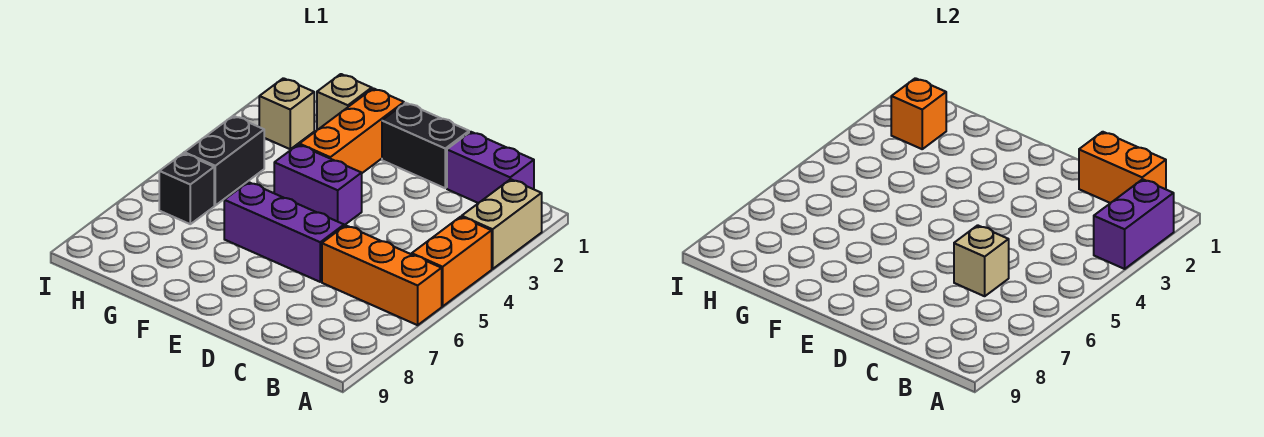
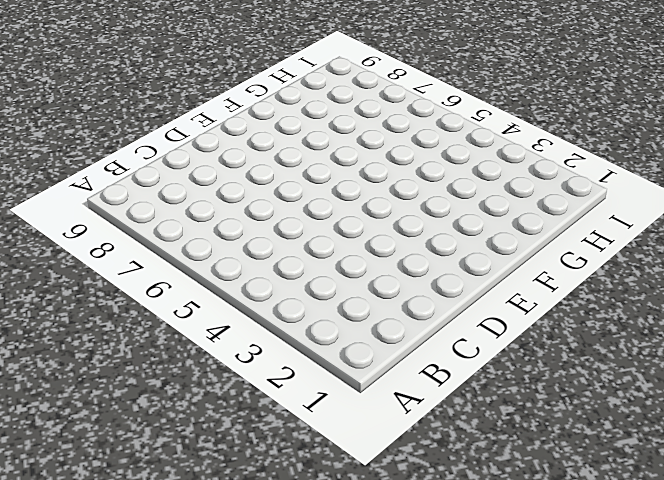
none -> tan brick A2:A3 level 1
none -> orange brick A4:A5 level 1
none -> orange brick A6:C6 level 1

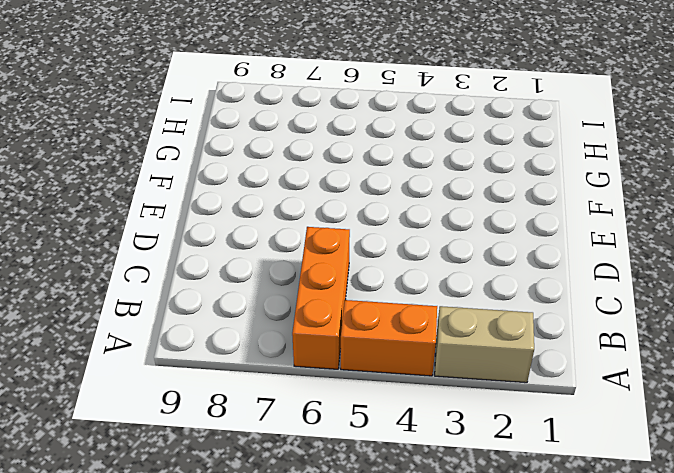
none -> purple brick B1:C1 level 1
none -> black brick D1:E1 level 1
none -> purple brick D6:F6 level 1

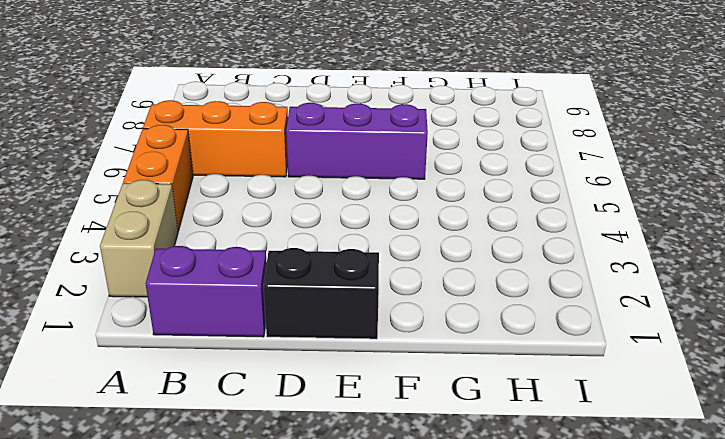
none -> purple brick E4:F4 level 1
none -> orange brick F1:F3 level 1
none -> tan brick G1 level 1

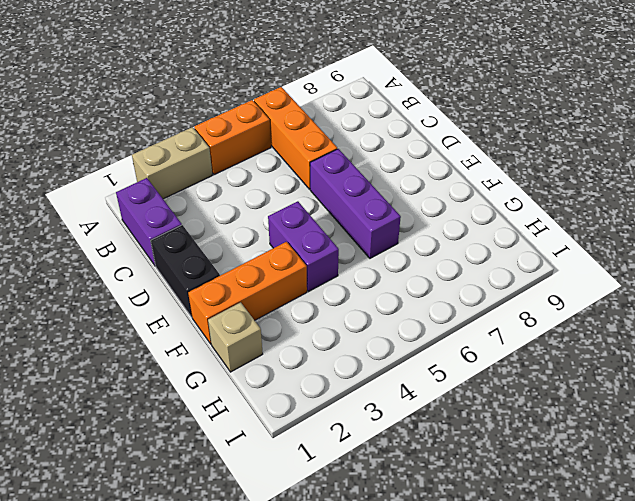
none -> tan brick H2 level 1
none -> black brick H4:H5 level 1
none -> black brick H6 level 1

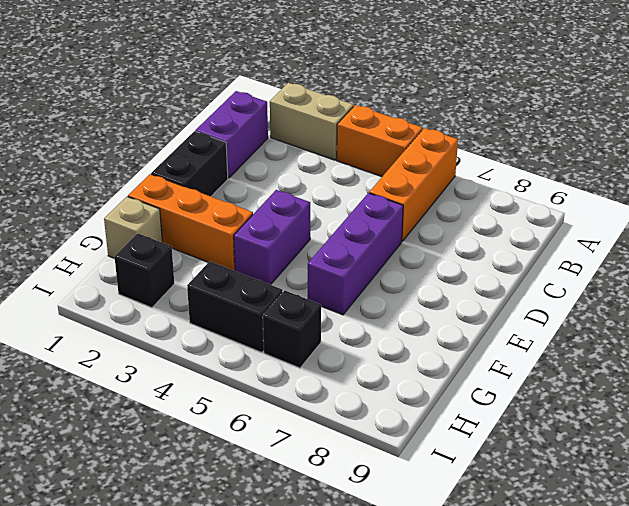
black brick H2 level 1 -> tan brick H2 level 1
none -> purple brick A2:A3 level 2
none -> orange brick B1:C1 level 2
none -> tan brick C6 level 2

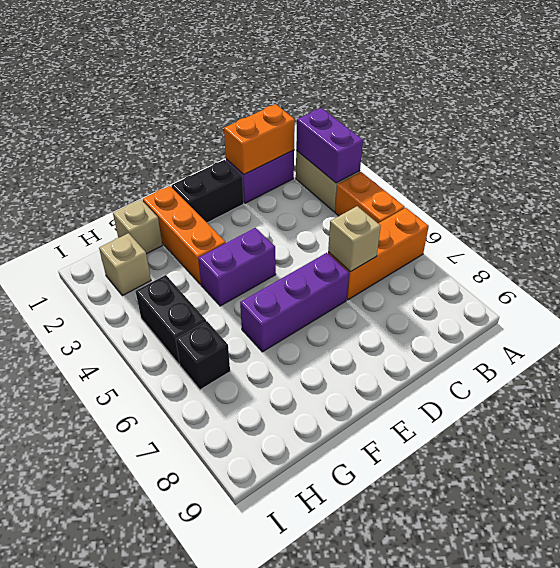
none -> orange brick H2 level 2

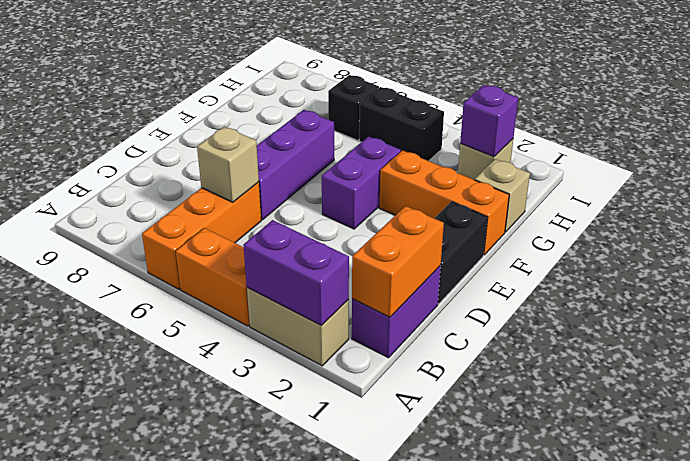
purple brick H2 level 2 -> orange brick H2 level 2

